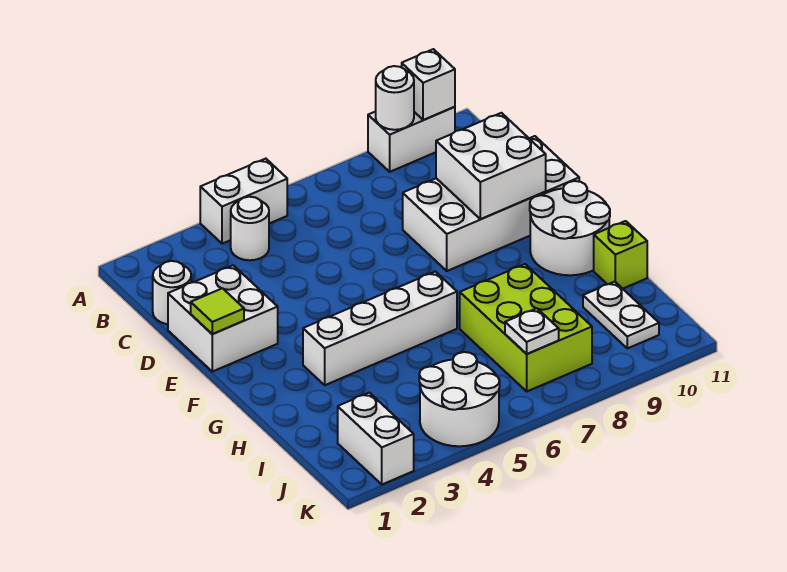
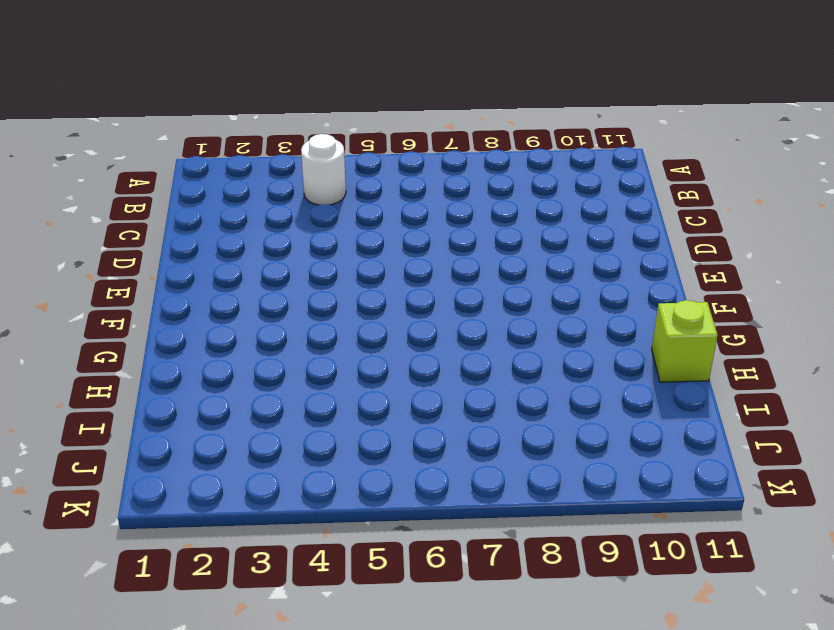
none -> white brick A4:A5 level 1
none -> white brick A9:A10 level 1
none -> white round brick C1 level 1

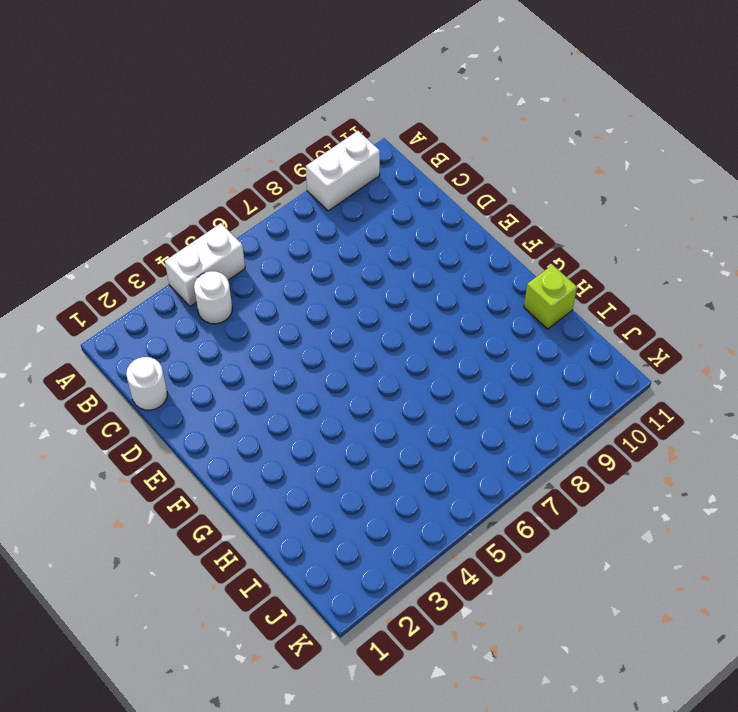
none -> white brick D1:E2 level 1
none -> white brick D8:E11 level 1
none -> white round brick F10:G11 level 1

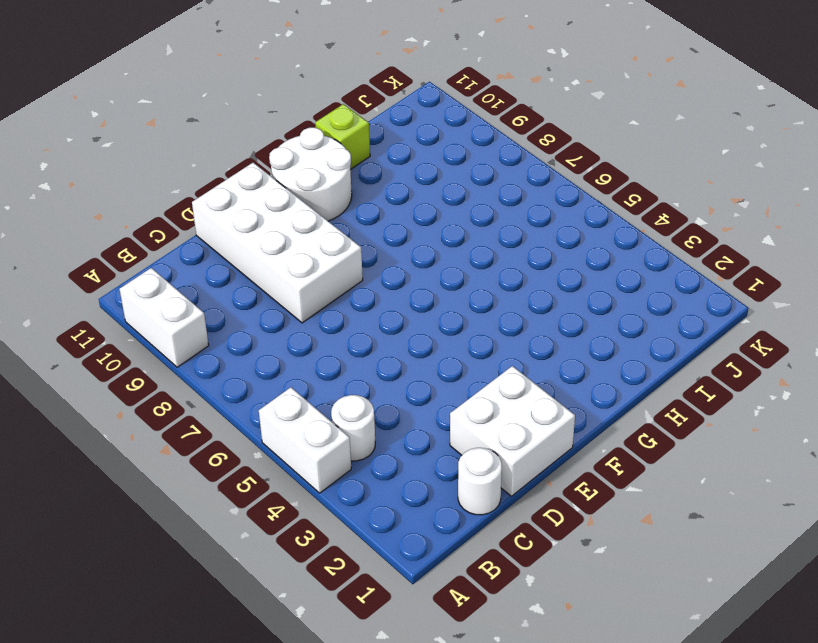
none -> white brick G3:G6 level 1
none -> lime brick H7:J8 level 1
none -> white plate I10:J10 level 1

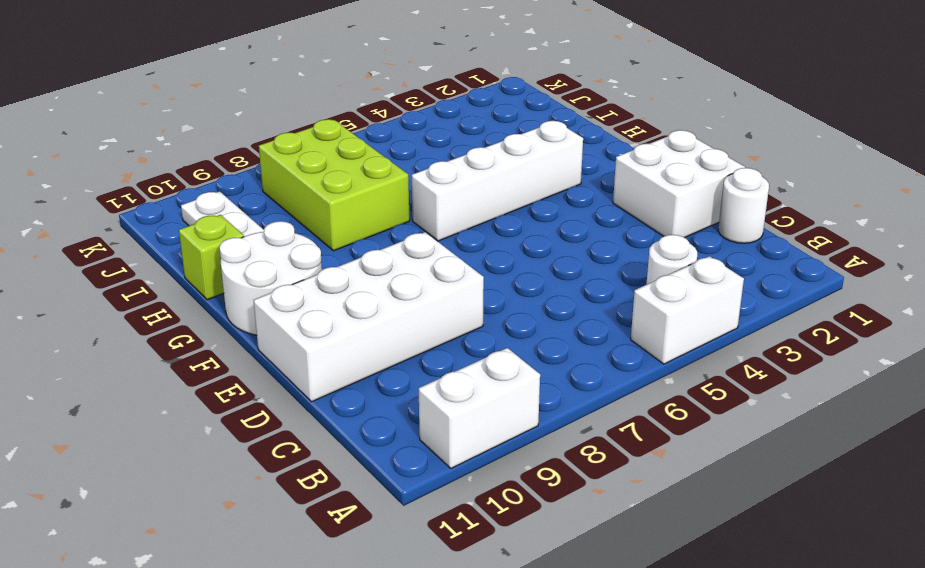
none -> white brick J2:K2 level 1
none -> white round brick J4:K5 level 1
none -> white round brick A9 level 2

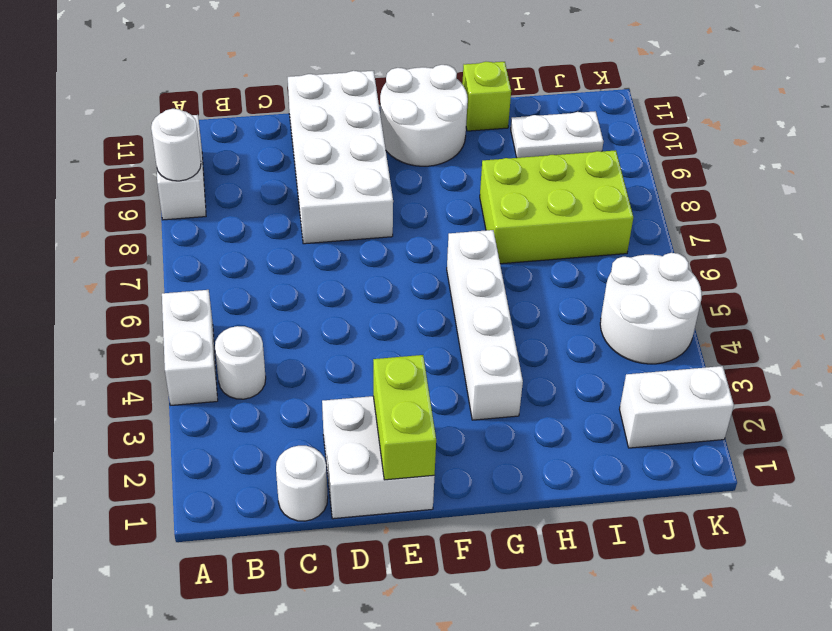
lime brick E1:E2 level 2 -> lime tile E1 level 2
none -> white brick A10 level 2
none -> white brick D9:E10 level 2
none -> white plate J7 level 2

